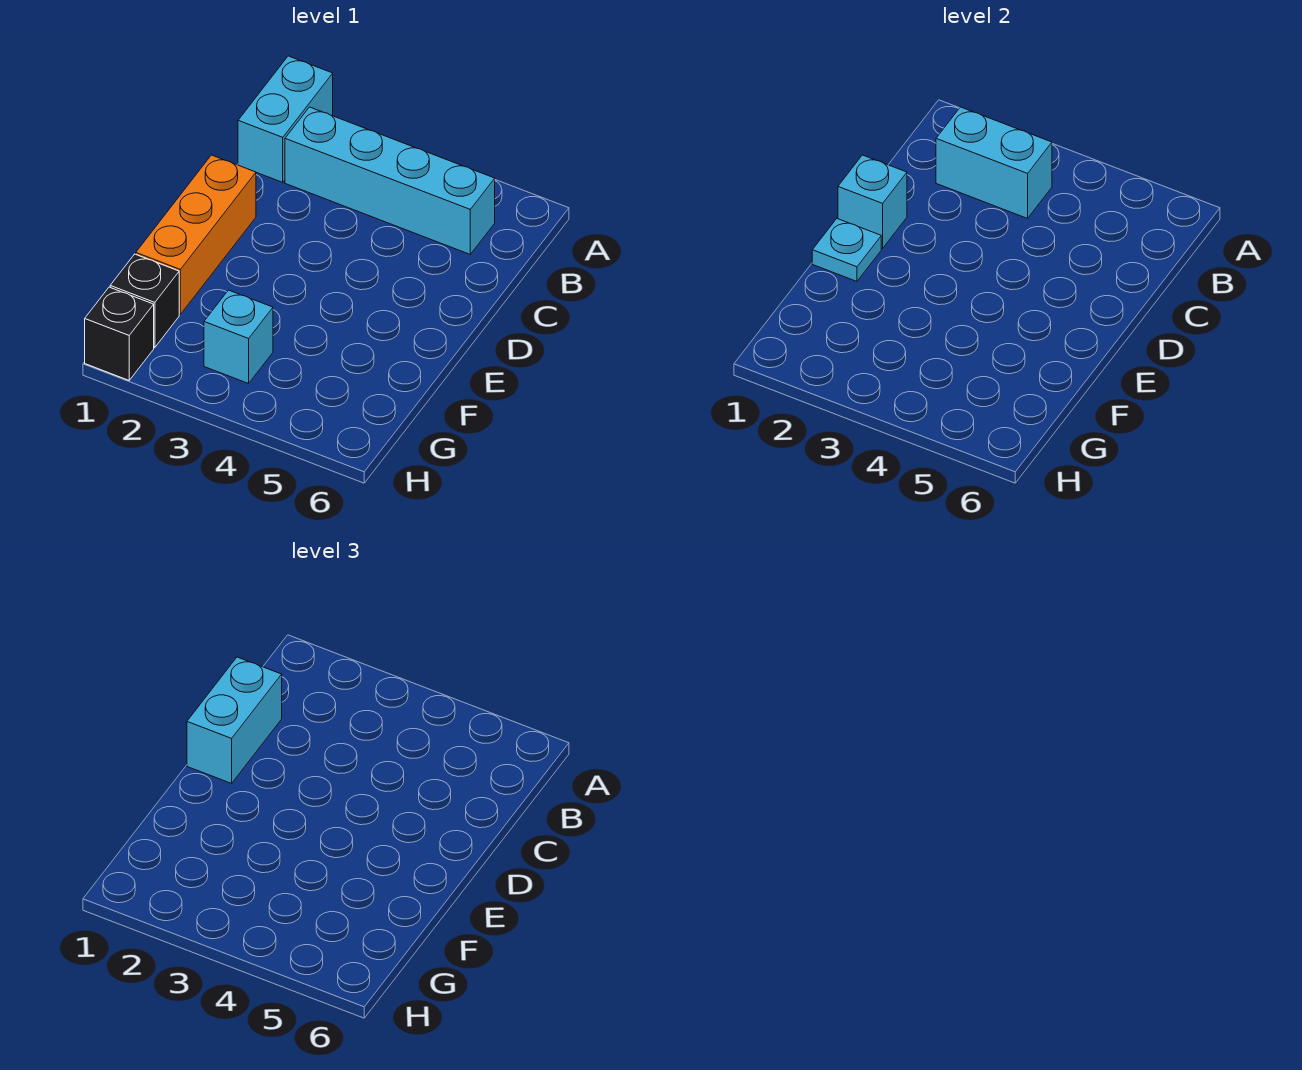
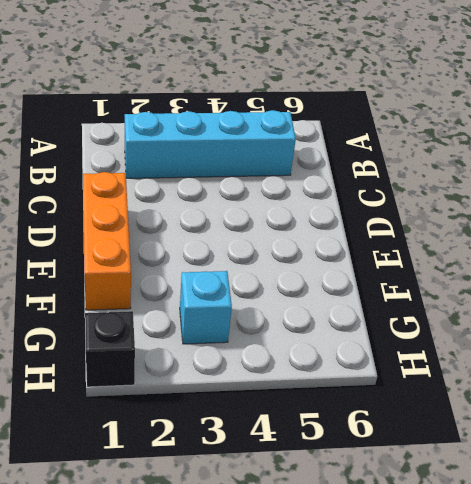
none -> cyan brick A1:B1 level 1
none -> black brick G1 level 1

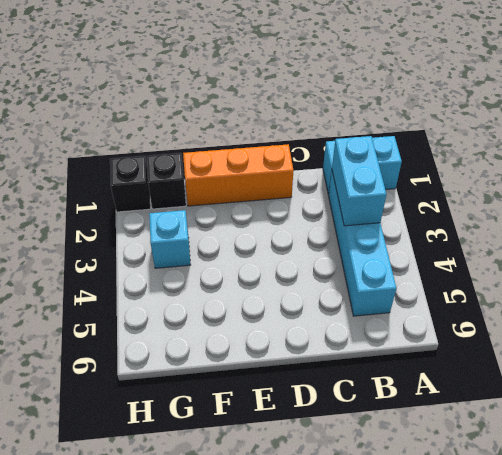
none -> cyan brick D1 level 2
none -> cyan plate E1 level 2

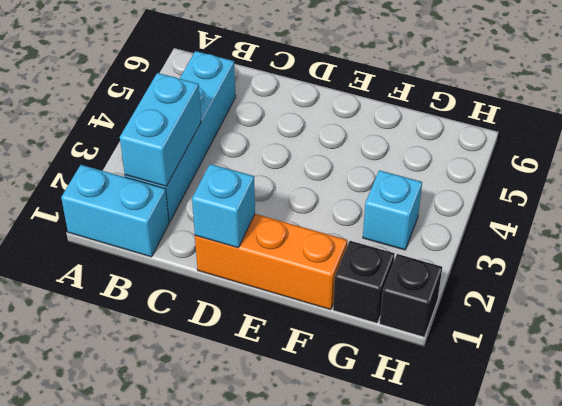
none -> cyan plate E1 level 2
none -> cyan brick C1:D1 level 3

